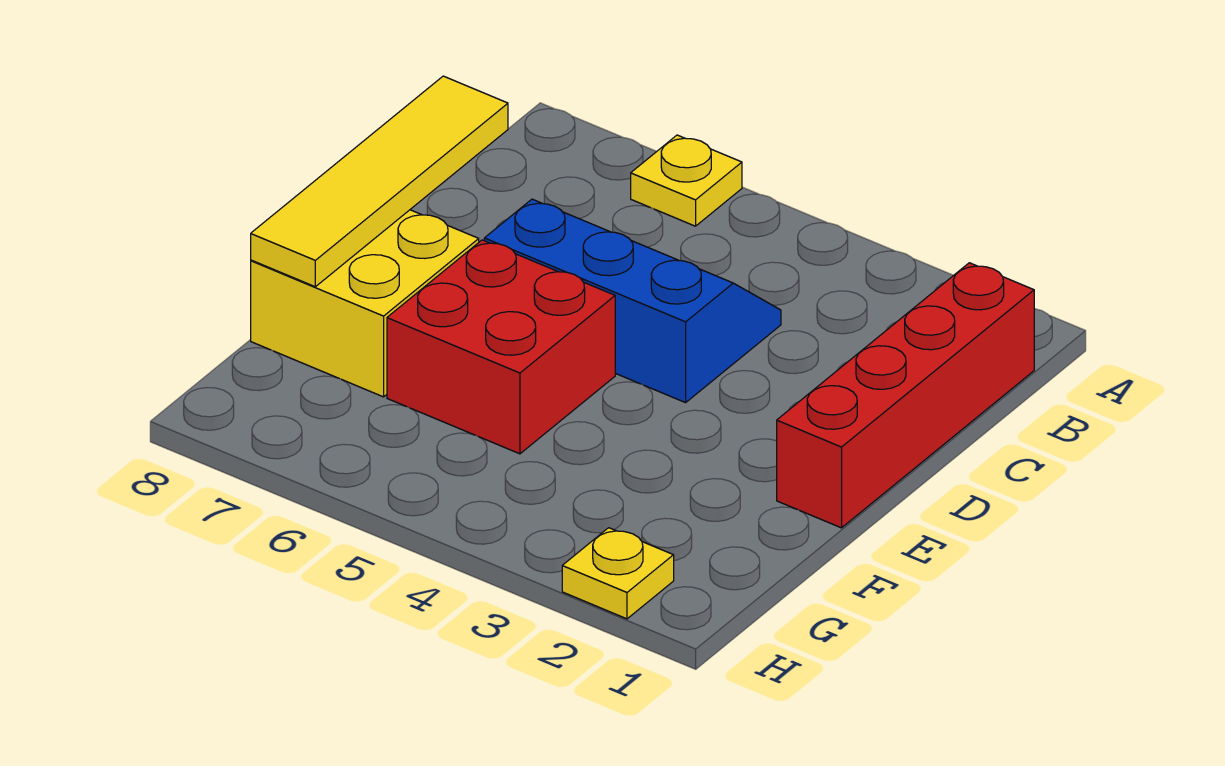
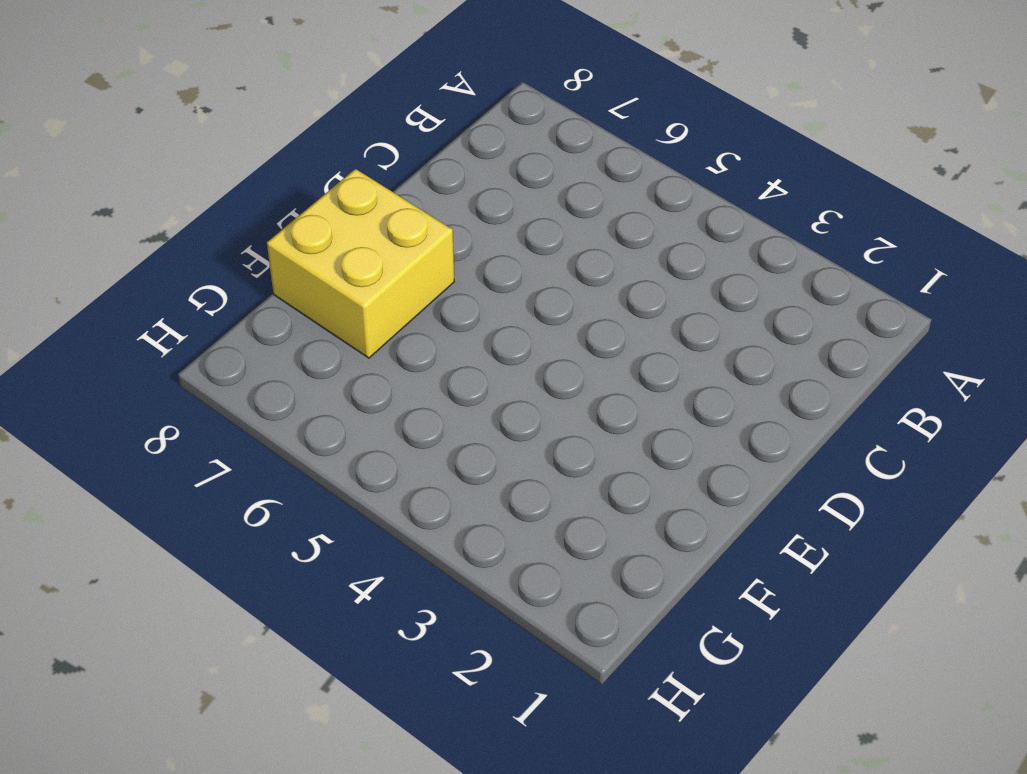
none -> yellow plate A6 level 1
none -> red brick B1:E1 level 1

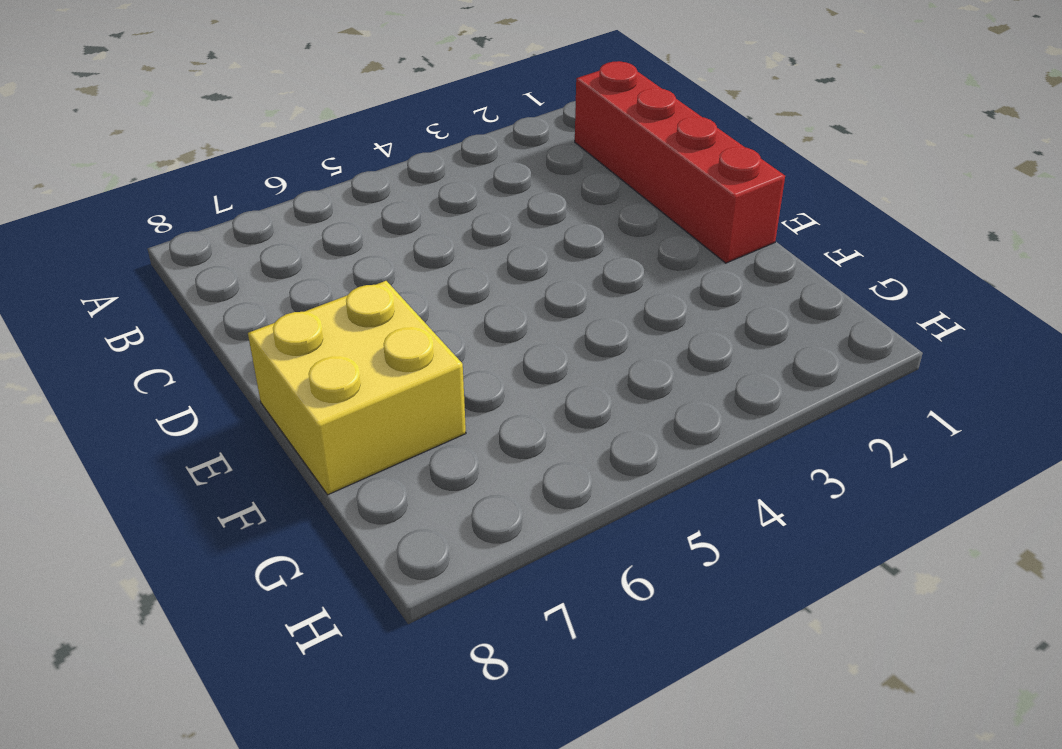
none -> yellow plate A6 level 1
none -> blue slope C4:D6 level 1 top D

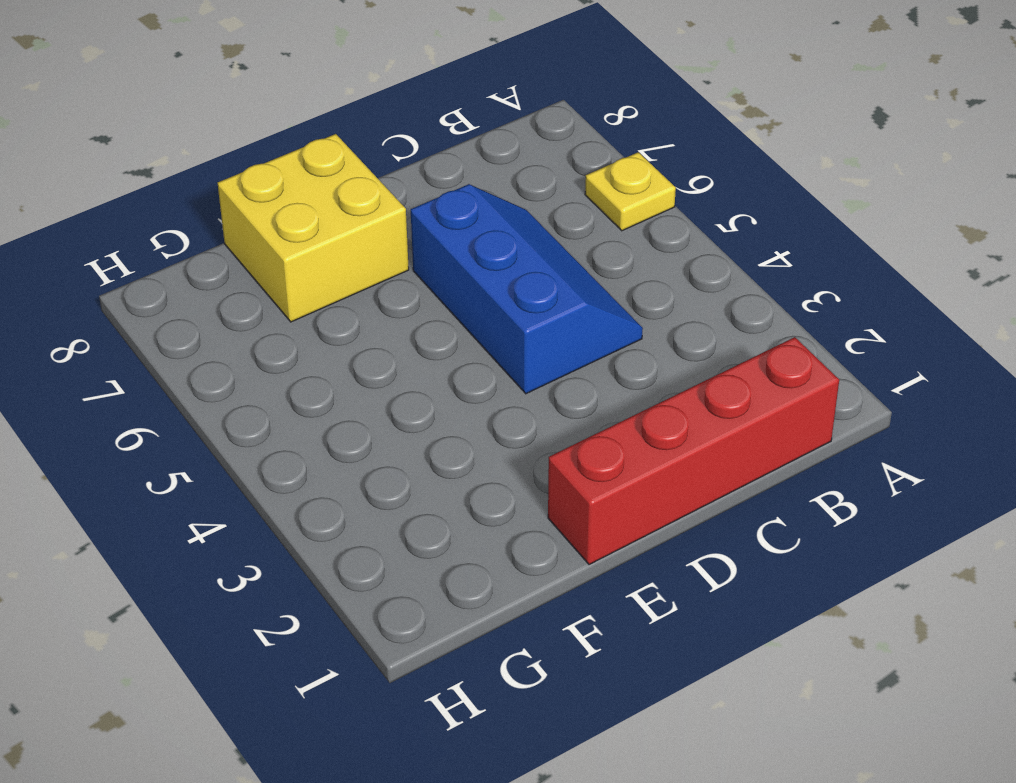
none -> red brick E5:F6 level 1
none -> yellow plate H2 level 1

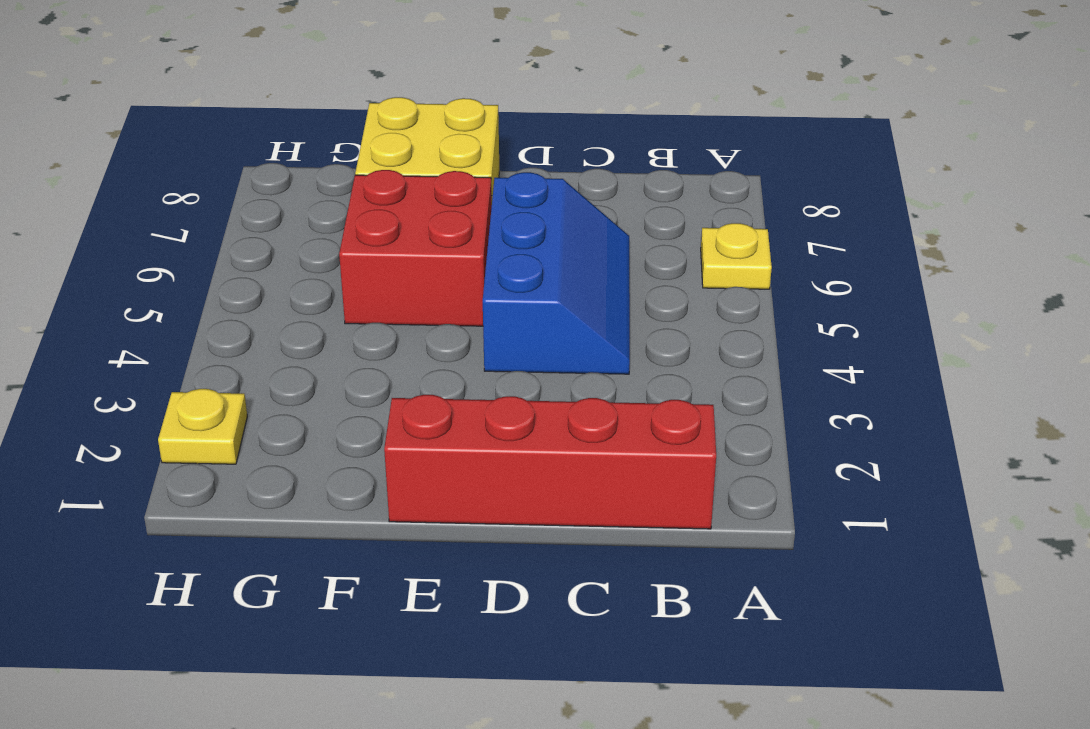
none -> yellow tile C8:F8 level 2

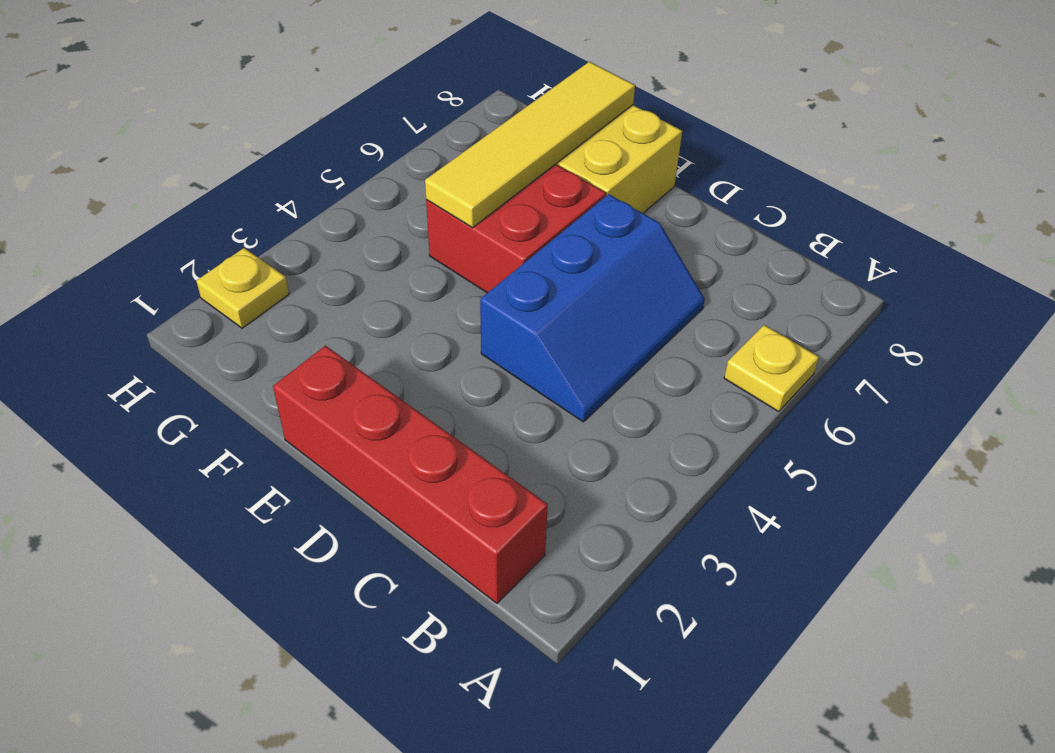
yellow tile F5:F8 level 2 -> yellow tile C8:F8 level 2

